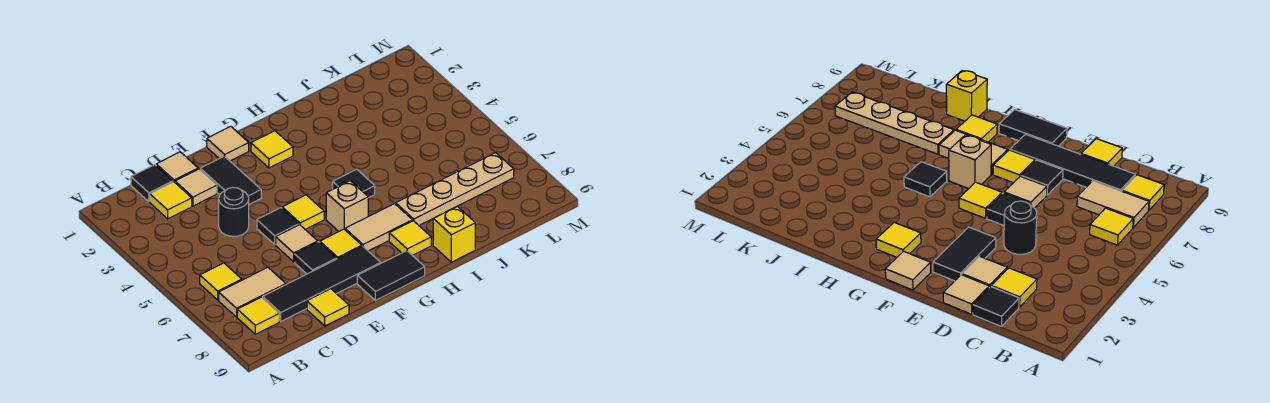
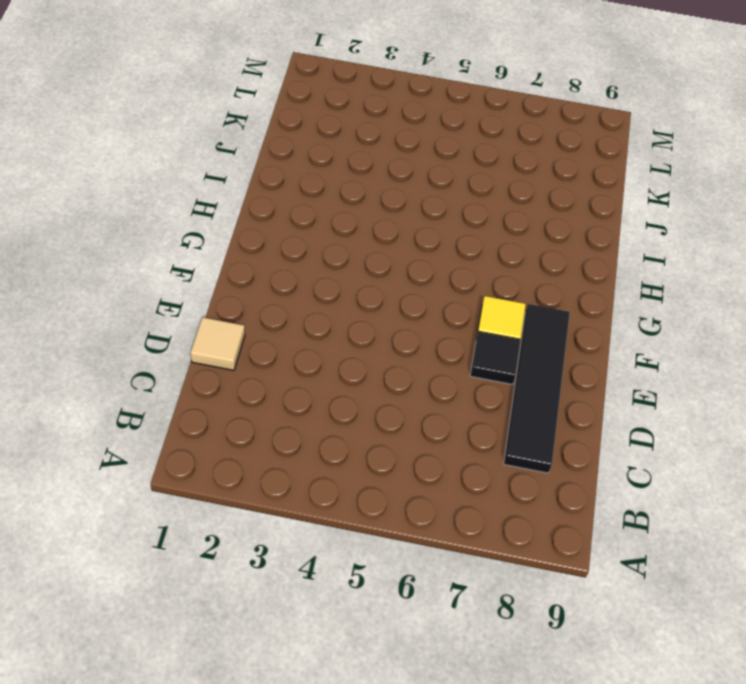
none -> yellow tile B6 level 1
none -> tan tile B7:C7 level 1
none -> yellow tile B8 level 1

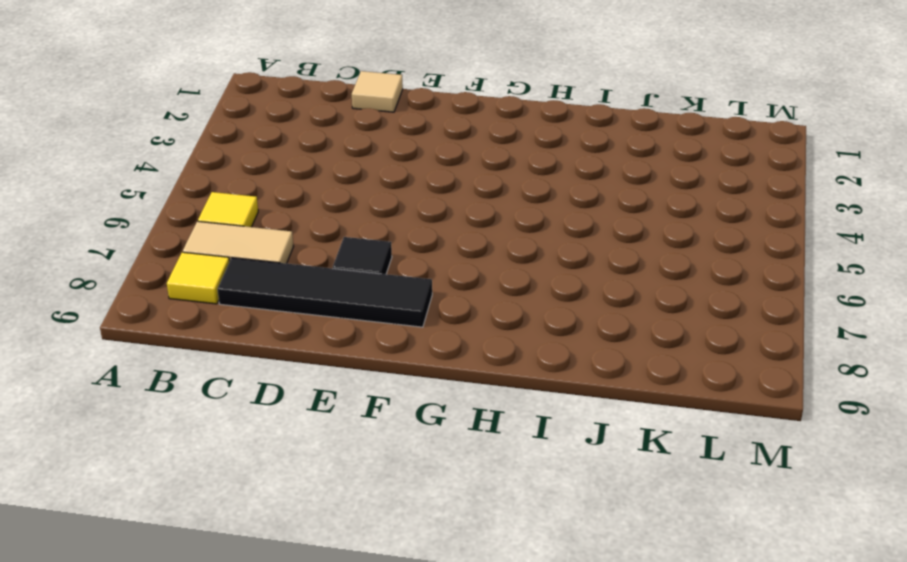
none -> black tile C1 level 1
none -> yellow tile C2 level 1
none -> tan tile D2 level 1

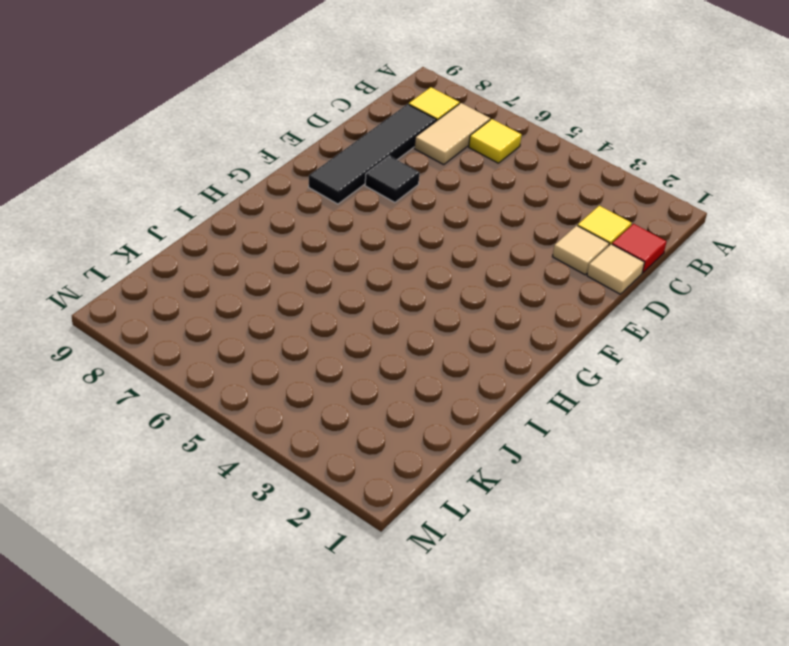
red tile C1 level 1 -> black tile C1 level 1
none -> black round brick D4 level 1
none -> yellow tile D9 level 1
none -> black tile E2:E3 level 1

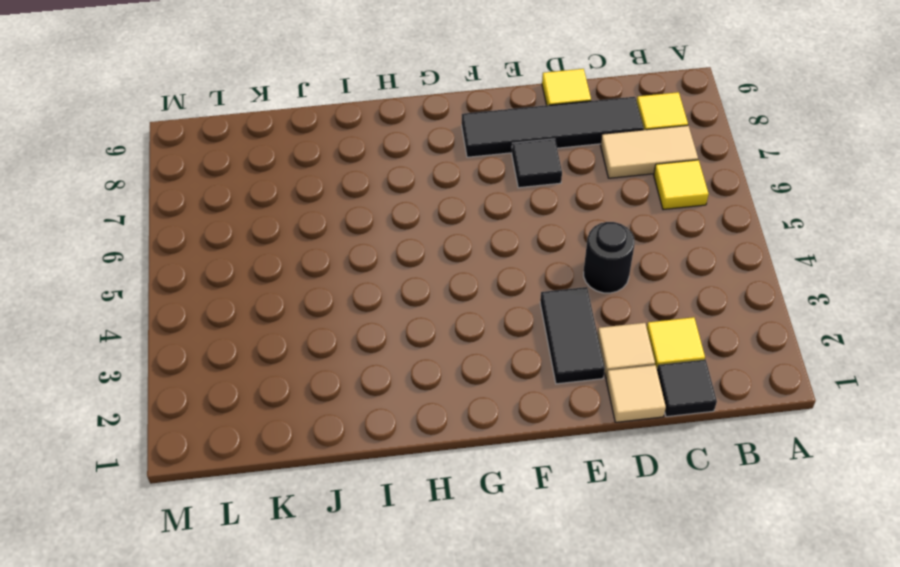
none -> black tile E5 level 1
none -> tan tile E6 level 1
none -> tan tile F1 level 1

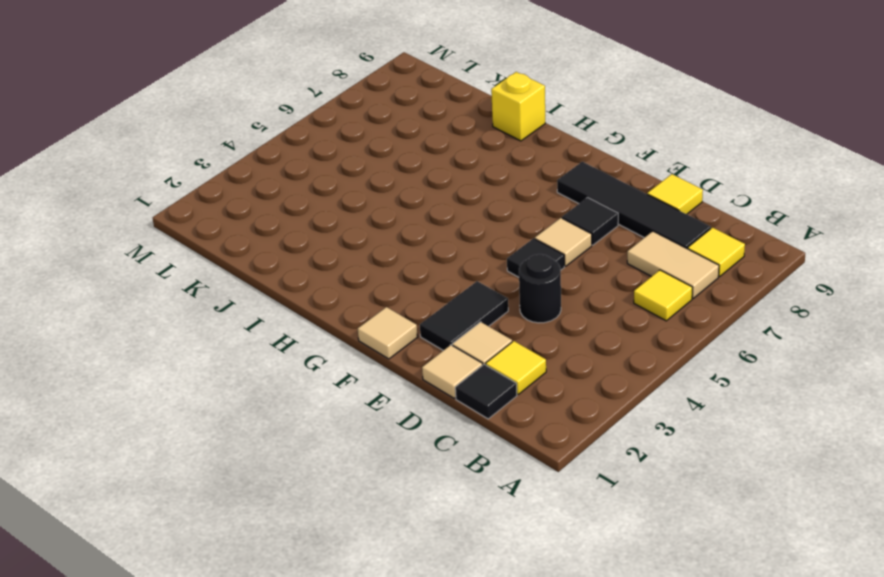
none -> yellow tile F5 level 1
none -> yellow tile F7 level 1
none -> black tile F9:G9 level 1

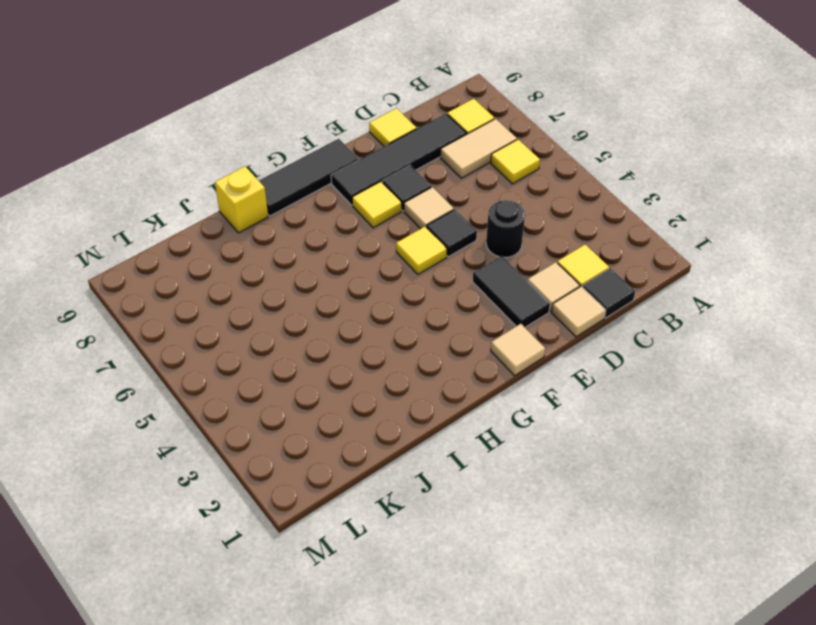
black tile F9:H9 level 1 -> black tile F9:G9 level 1
none -> yellow tile G2 level 1
none -> tan brick G6 level 1
none -> tan tile G7:H7 level 1

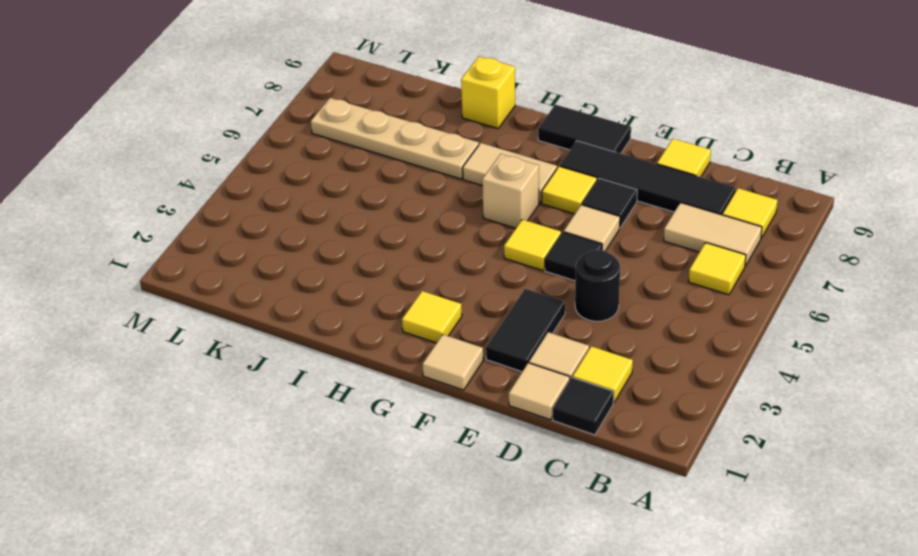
none -> black tile H5 level 1
none -> yellow tile H8 level 1

